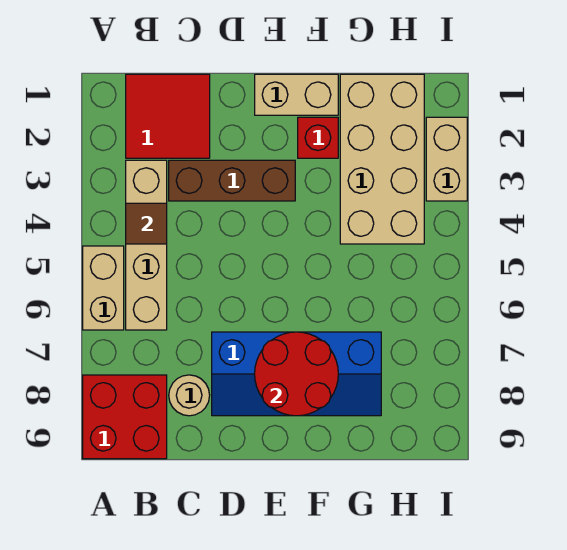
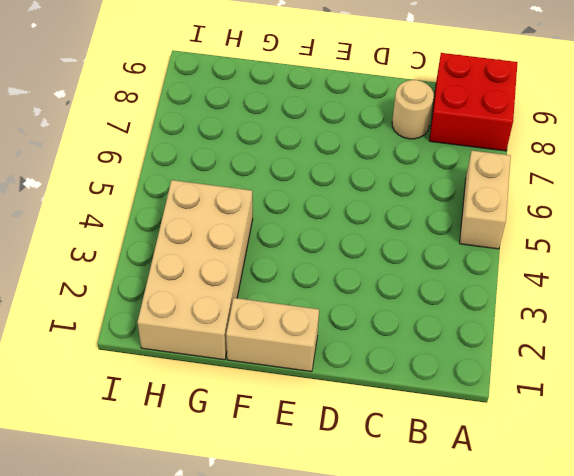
none -> red tile B1:C2 level 1
none -> tan brick B3:B6 level 1
none -> brown brick C3:E3 level 1

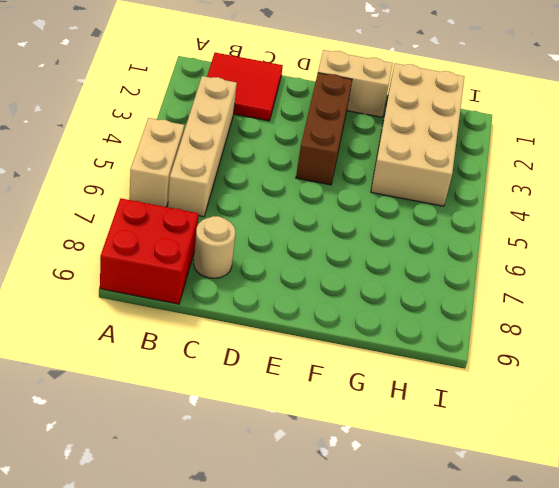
brown brick E2:E4 level 1 -> brown brick C3:E3 level 1
none -> blue slope D7:G8 level 1 top 7
none -> red brick F2 level 1
none -> tan brick I2:I3 level 1

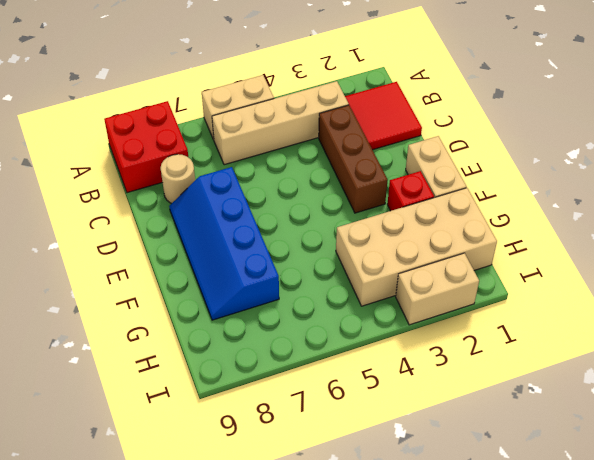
none -> brown tile B4 level 2
none -> red round brick E7:F8 level 2

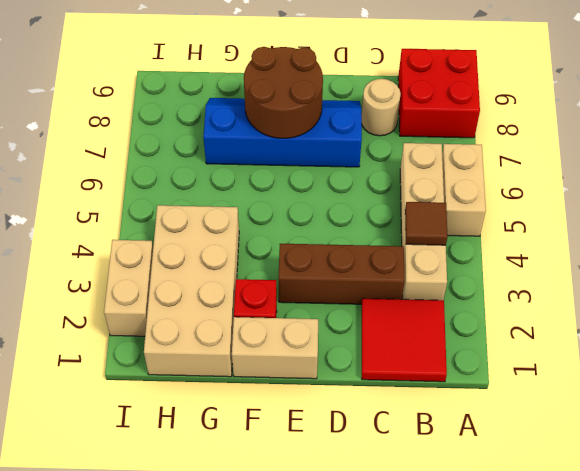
brown round brick E7:F8 level 2 -> red round brick E7:F8 level 2

